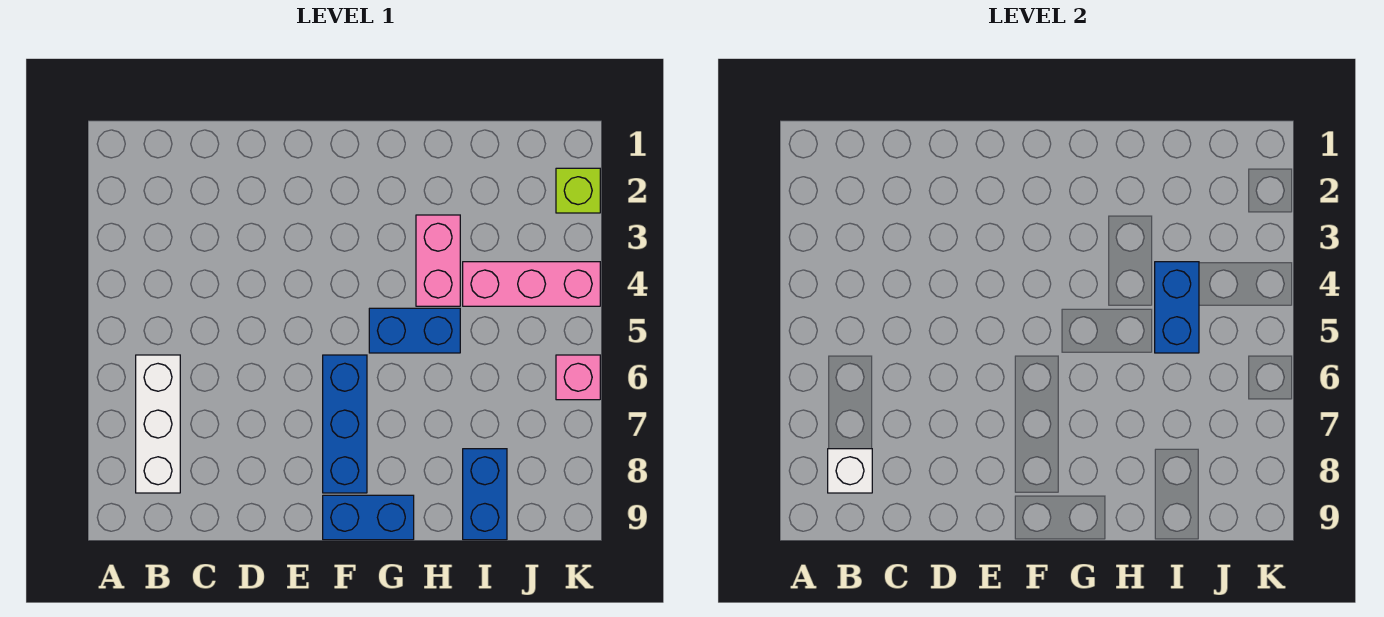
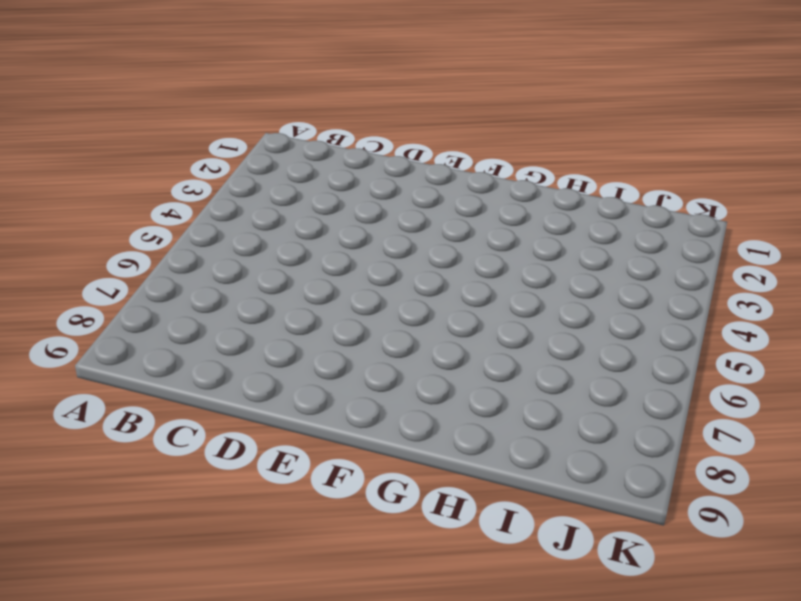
none -> white brick B6:B8 level 1
none -> blue brick F6:F8 level 1

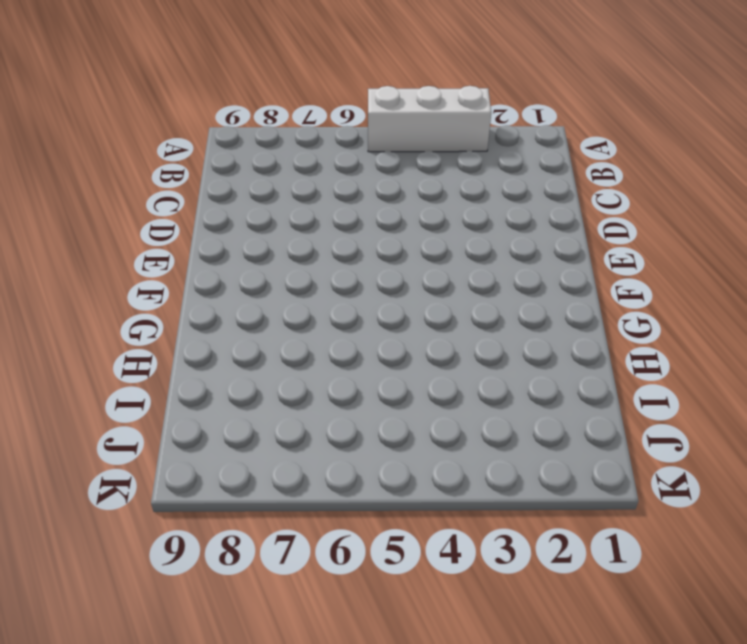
white brick A3:A5 level 1 -> white brick B6:B8 level 1
none -> blue brick F6:F8 level 1
none -> blue brick F9:G9 level 1

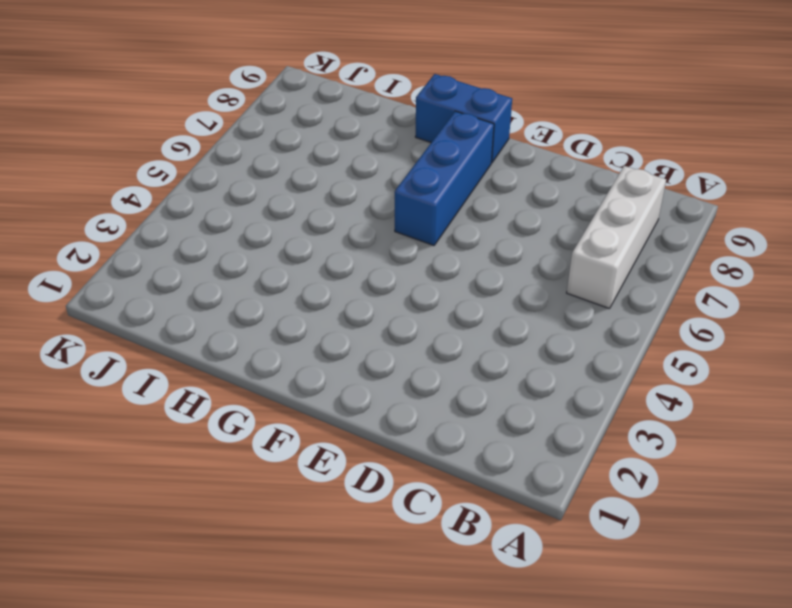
none -> blue brick G5:H5 level 1
none -> pink brick H3:H4 level 1

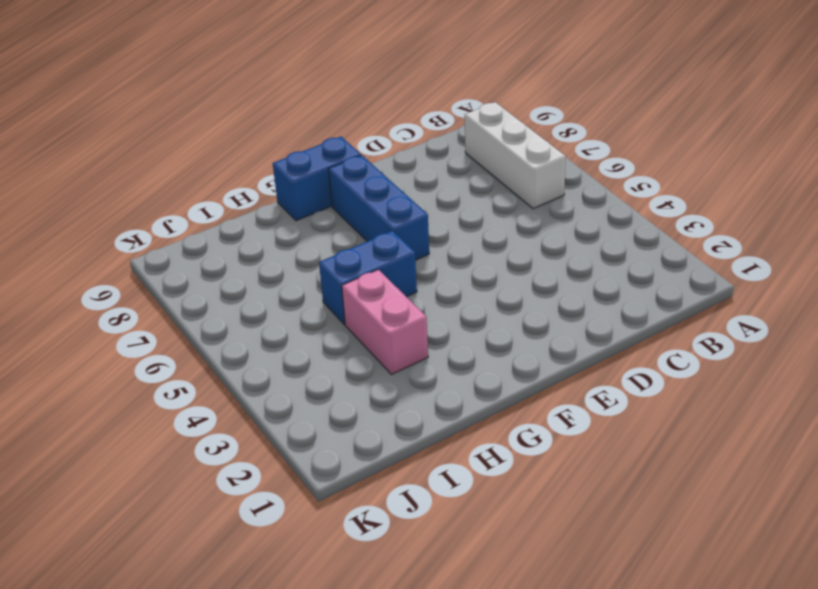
none -> pink brick I4:K4 level 1
none -> blue brick I8:I9 level 1

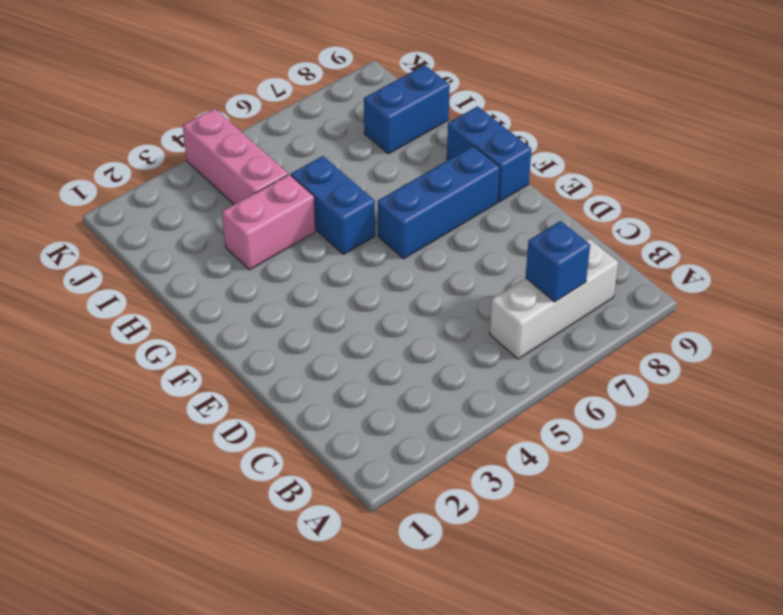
blue brick B7 level 2 -> none
none -> lime brick K2 level 1
none -> pink brick K6 level 1

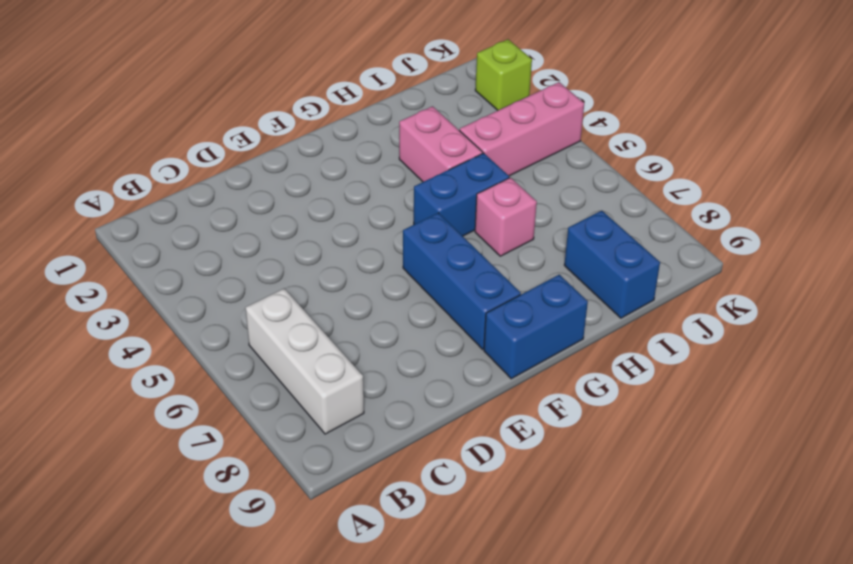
pink brick H6 level 1 -> pink brick K6 level 1
none -> white brick B8 level 2
none -> blue brick I4:I5 level 2

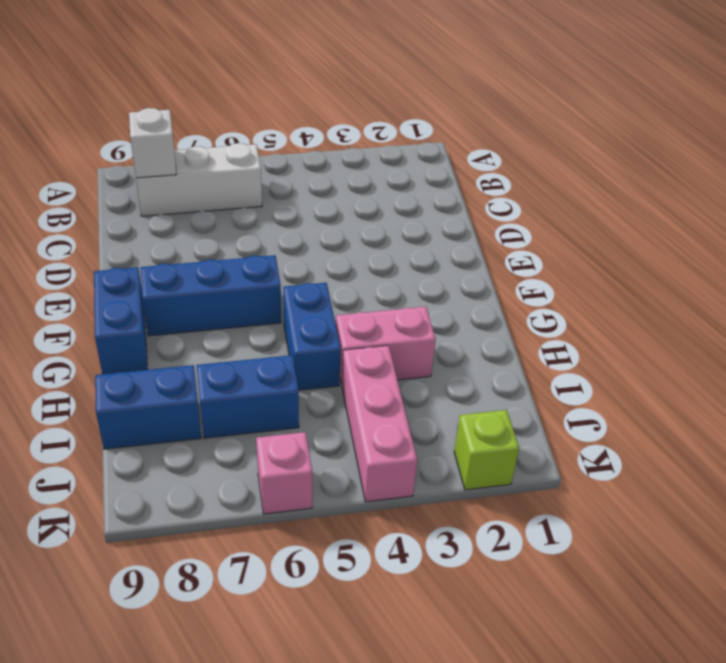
blue brick I6:I7 level 1 -> blue brick I4:I5 level 2

